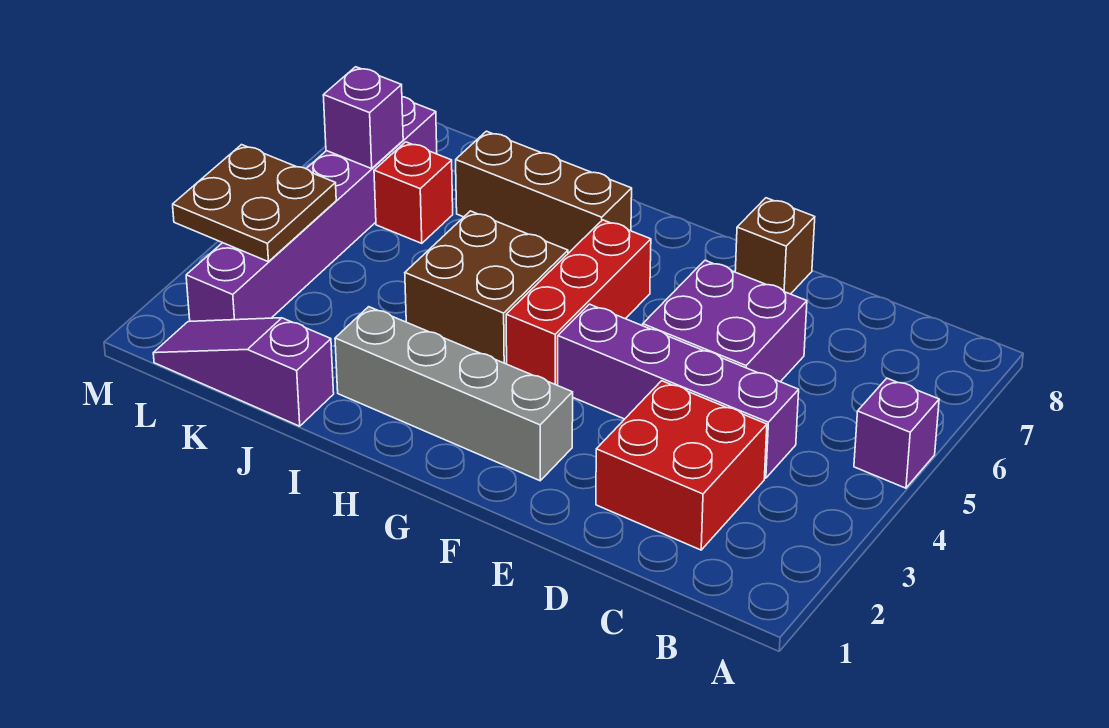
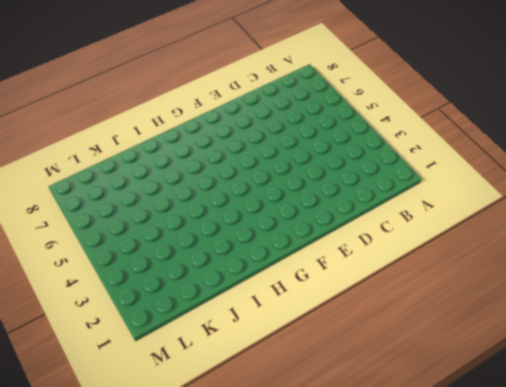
none -> purple brick A5 level 1
none -> red brick C2:D3 level 1
none -> purple brick C4:F4 level 1

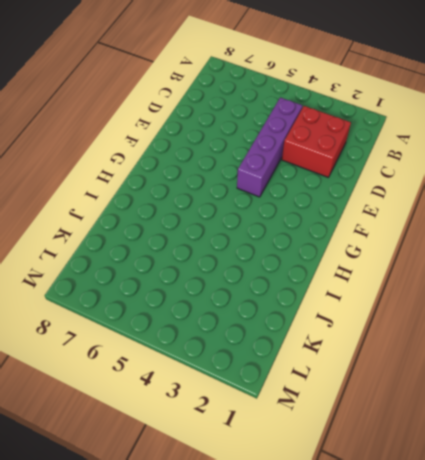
none -> purple brick A5 level 1
none -> purple brick D5:E6 level 1
none -> brown brick E8 level 1

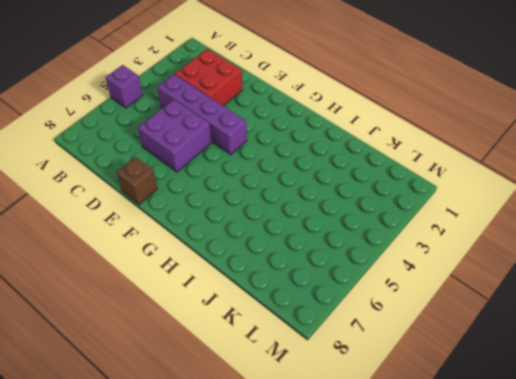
none -> grey brick F2:I2 level 1
none -> red brick G4:G6 level 1
none -> brown brick H4:I5 level 1

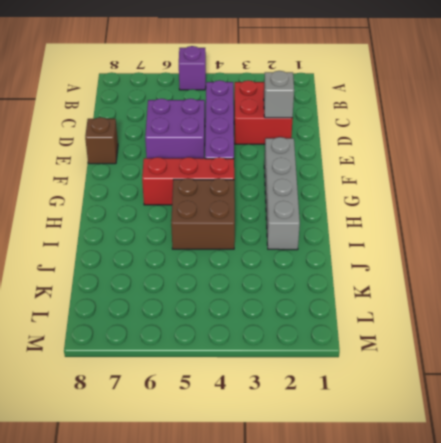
grey brick D2 level 2 -> none
none -> brown brick H7:J7 level 1
none -> purple slope J1:L1 level 1 top J
none -> red brick K6 level 1

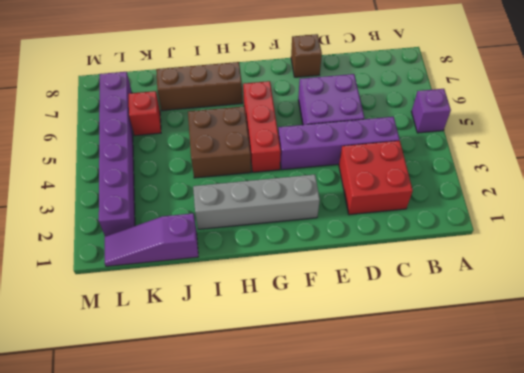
none -> brown plate L3:M4 level 2
none -> purple brick L6 level 2

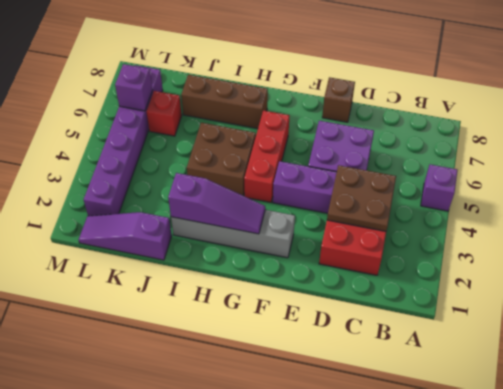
brown plate C3:D4 level 2 -> brown plate L3:M4 level 2
purple slope G2:I2 level 2 top I -> none

